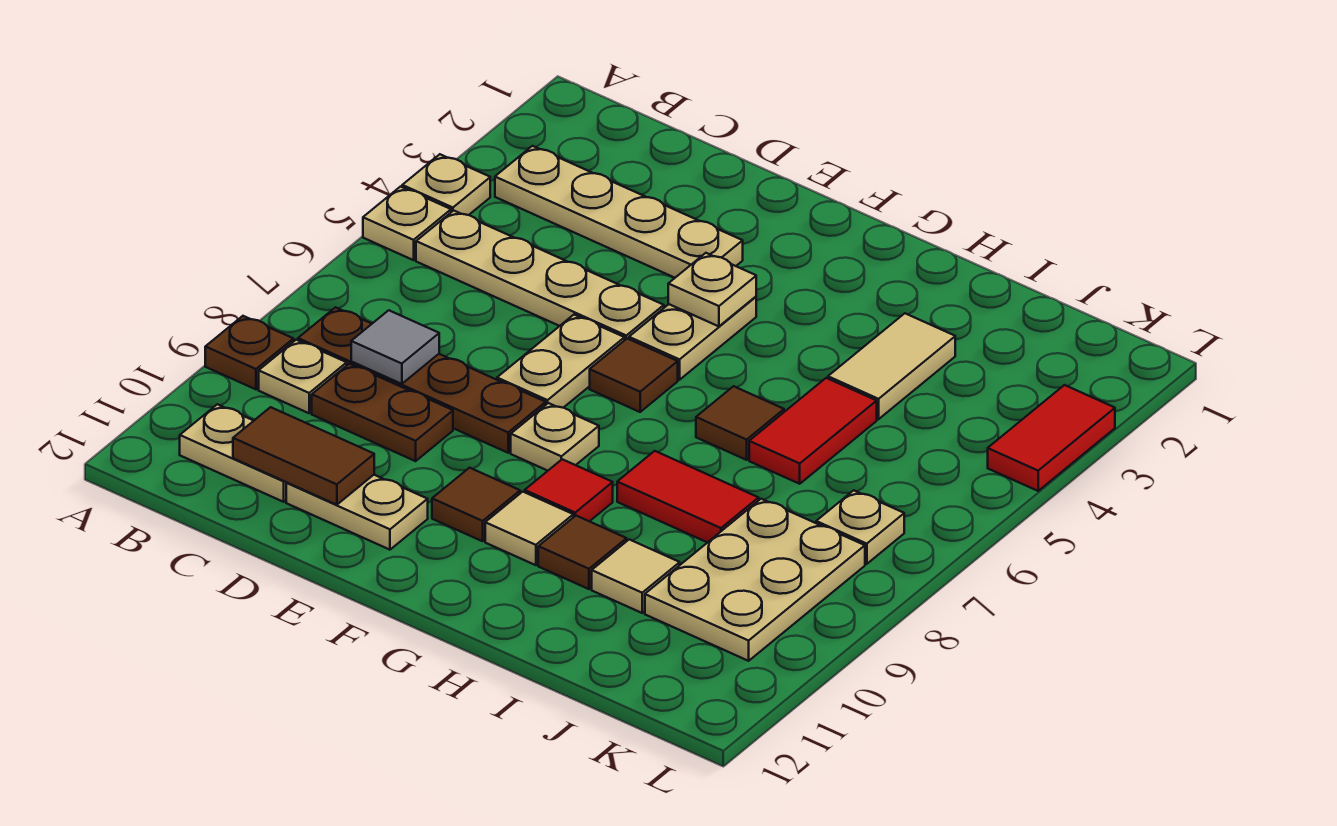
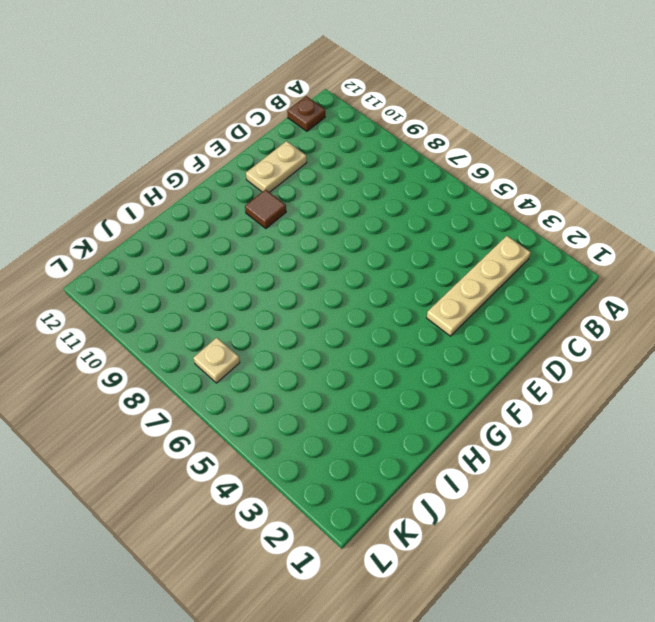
brown plate B12 level 1 -> brown plate A9 level 1
none -> tan plate A4 level 1
none -> tan plate A5 level 1
none -> tan plate B5:E5 level 1

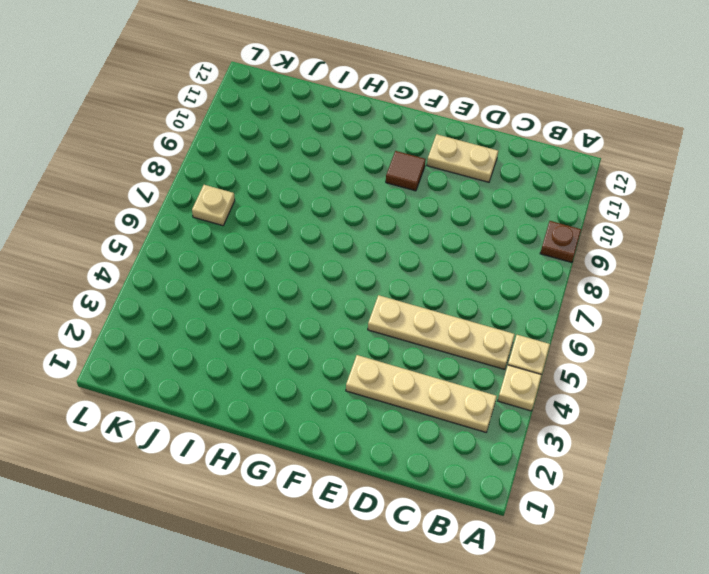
none -> brown plate B8:E8 level 1
none -> tan plate B9 level 1
none -> tan plate B11:C11 level 1

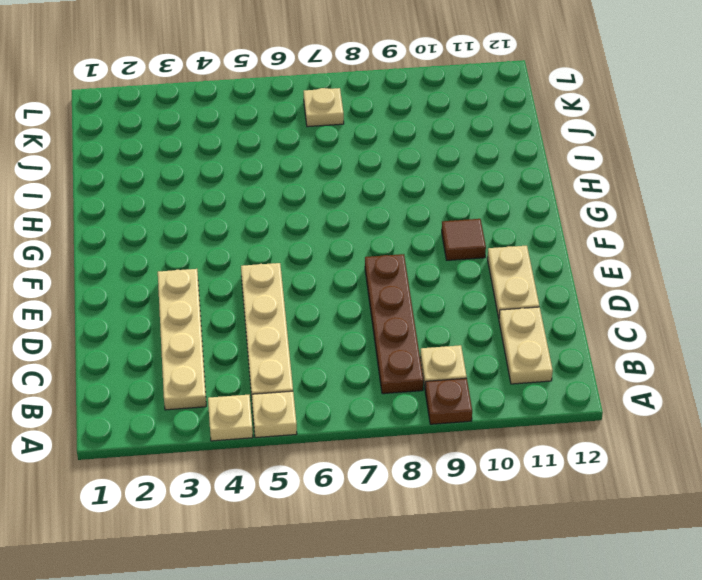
none -> brown plate C9:D9 level 1
none -> tan plate E6:E7 level 1
none -> tan plate F4:F5 level 1

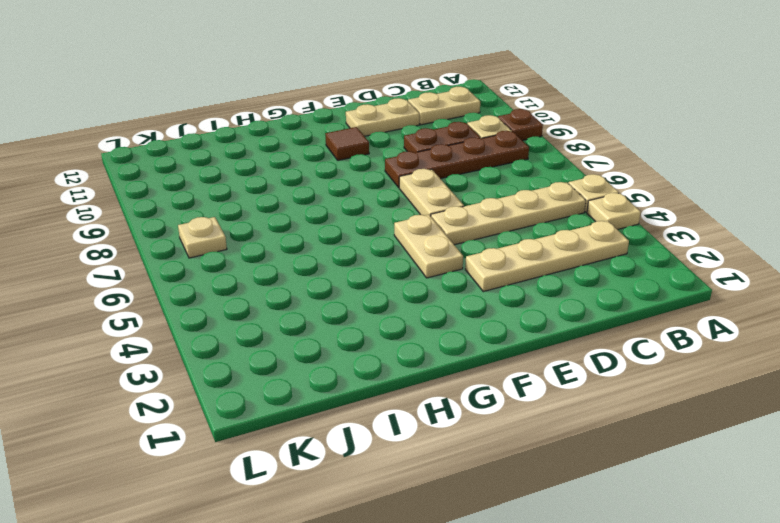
none -> brown tile F6 level 1
none -> tan plate F8 level 1
none -> red tile G9 level 1

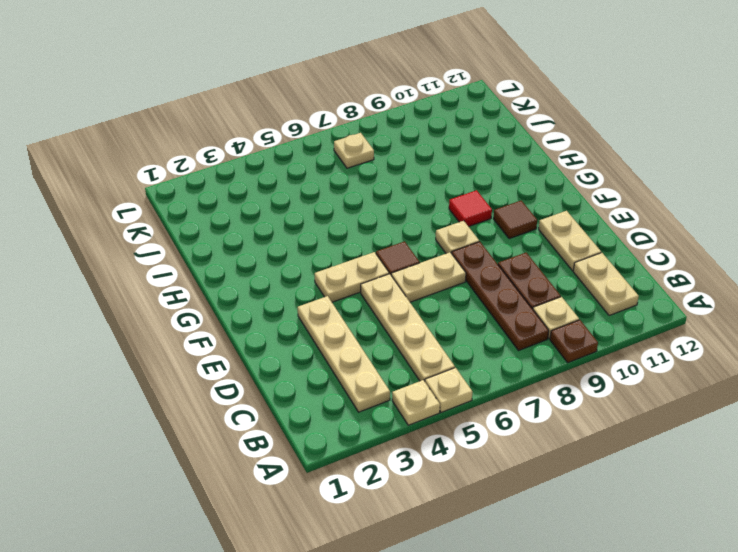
none -> tan tile G10 level 1
none -> brown tile H6 level 1
none -> red tile H8:I8 level 1

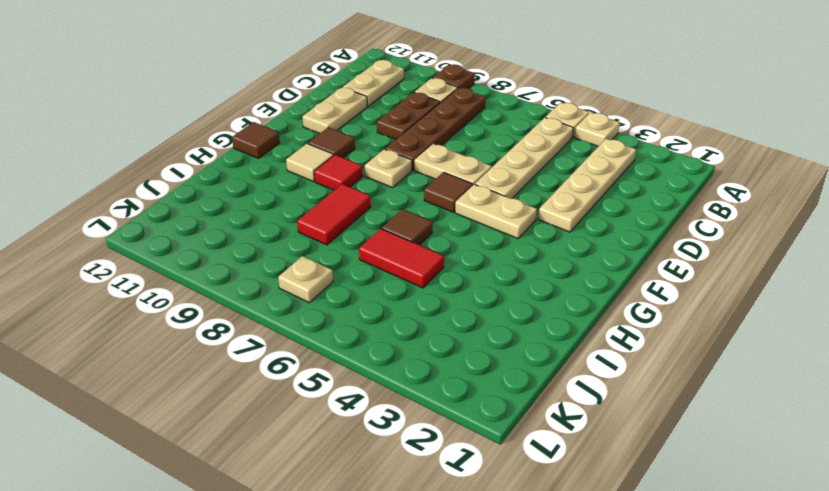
brown tile G12 level 1 -> brown tile H10 level 1
none -> tan tile I3:I4 level 1
none -> tan tile I10 level 1
none -> tan plate J8:K10 level 1

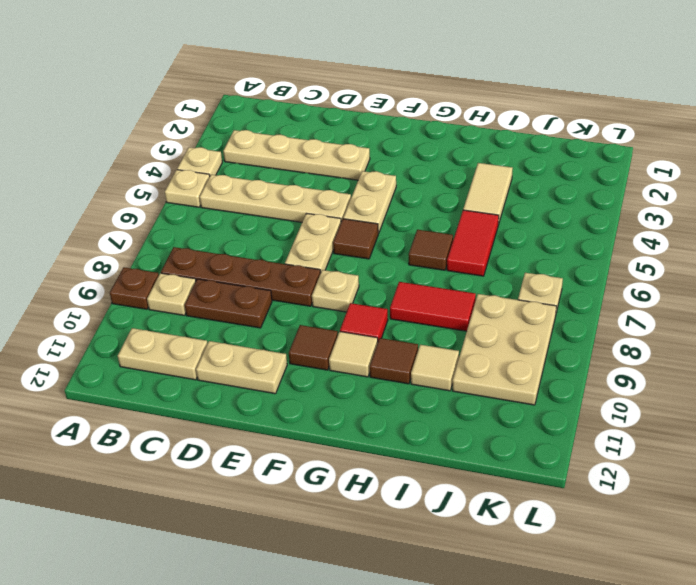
none -> red tile L3:L4 level 1
none -> grey tile C8 level 2
none -> brown tile C11:D11 level 2

